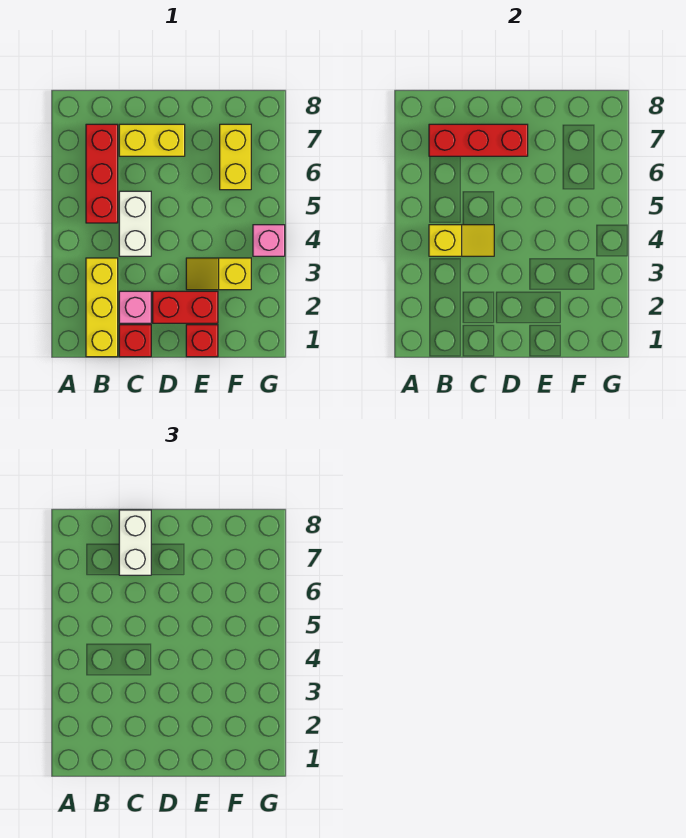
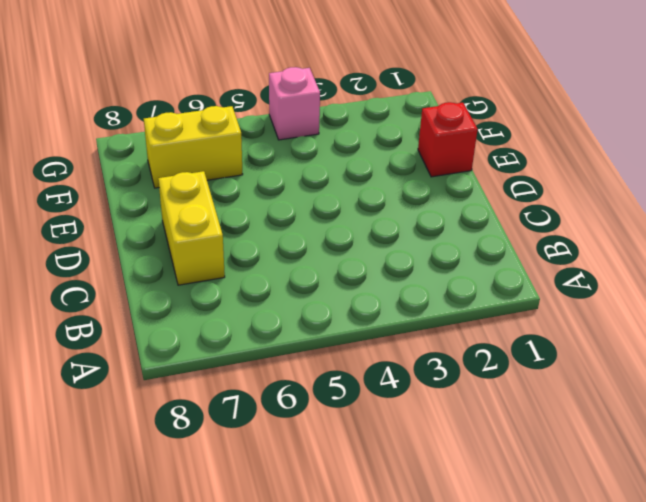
none -> yellow brick B1:B3 level 1
none -> red brick B5:B7 level 1
none -> red brick C1 level 1

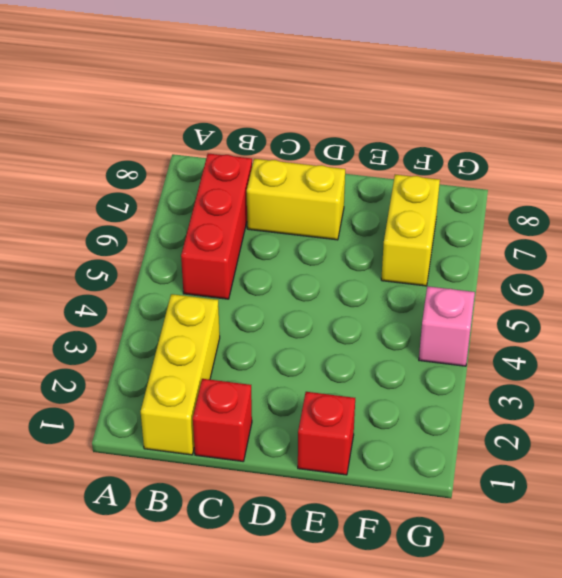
none -> pink brick C2 level 1
none -> white brick C4:C5 level 1
none -> red brick D2:E2 level 1

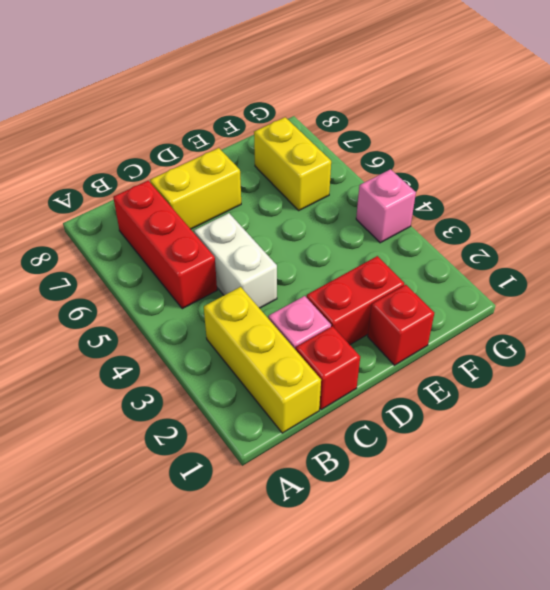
none -> yellow slope E3:F3 level 1 top F
none -> yellow slope B4:C4 level 2 top B
none -> red brick B7:D7 level 2

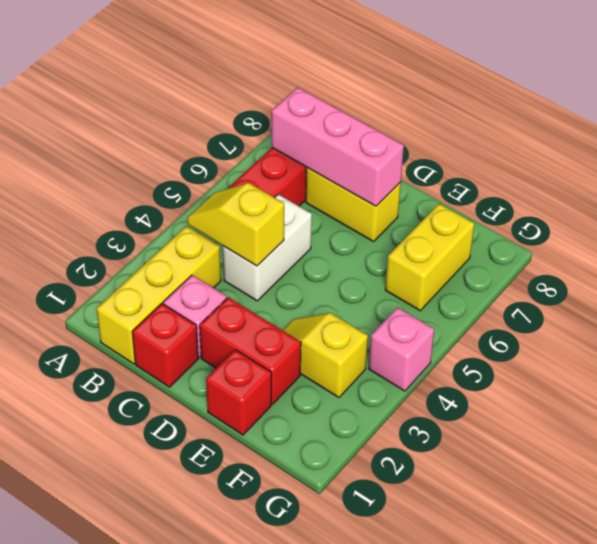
yellow slope B4:C4 level 2 top C -> yellow slope B4:C4 level 2 top B
pink brick B7:D7 level 2 -> red brick B7:D7 level 2
none -> white brick C7:C8 level 3

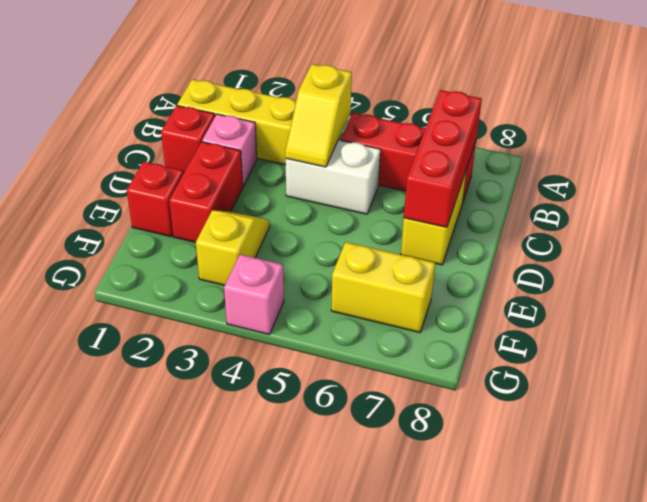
none -> white brick C7:C8 level 3

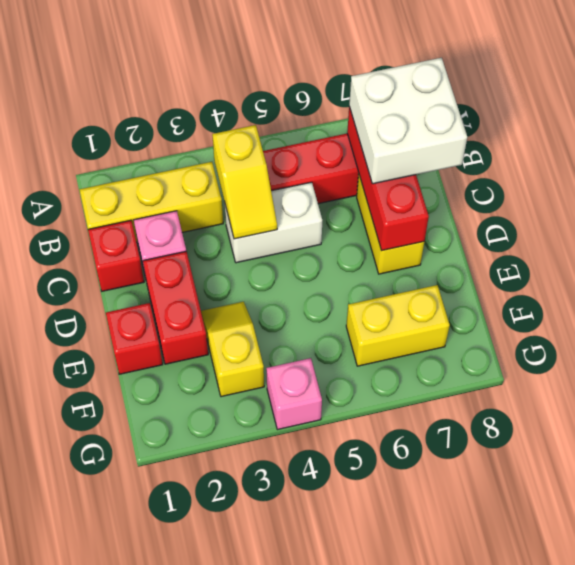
white brick B7:C8 level 3 -> white brick C7:C8 level 3

